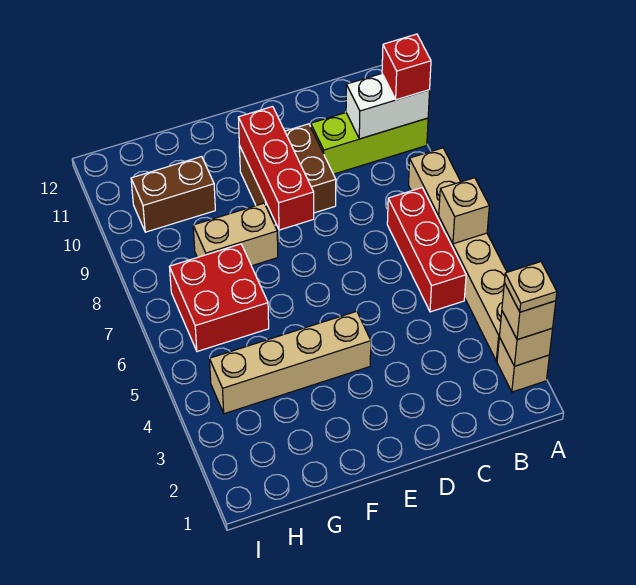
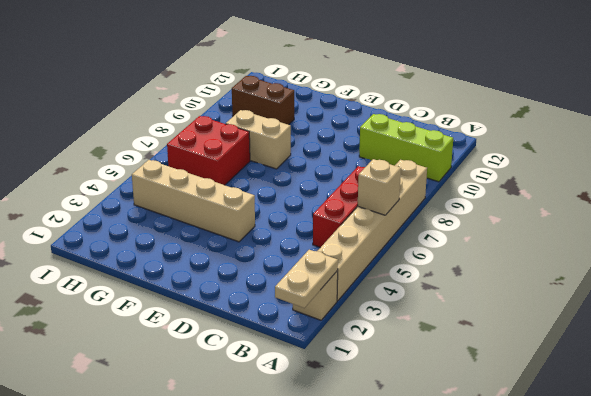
tan plate A1:A2 level 2 -> tan brick A2 level 2
none -> brown brick D9:E10 level 1
none -> white brick A10:B10 level 2
none -> red brick E8:E10 level 2

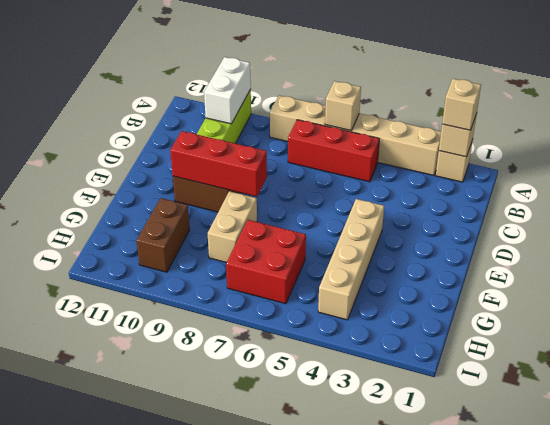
none -> red brick A10 level 3
none -> tan plate A2 level 4

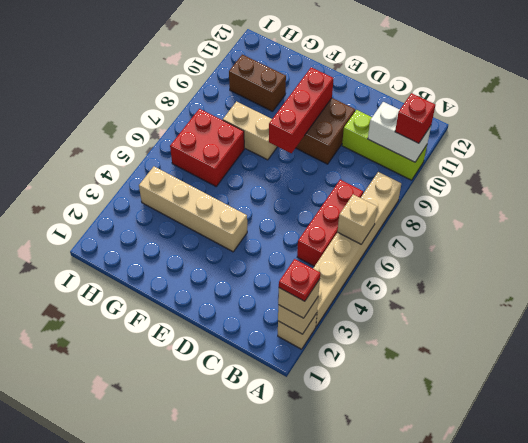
red plate A2 level 4 -> tan plate A2 level 4

